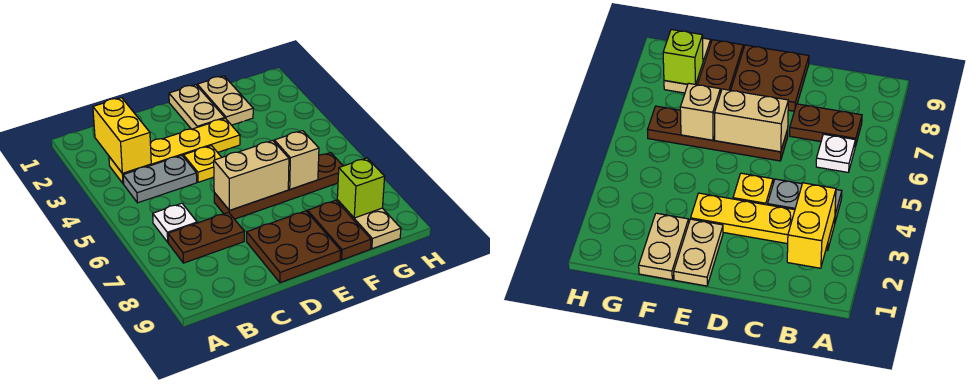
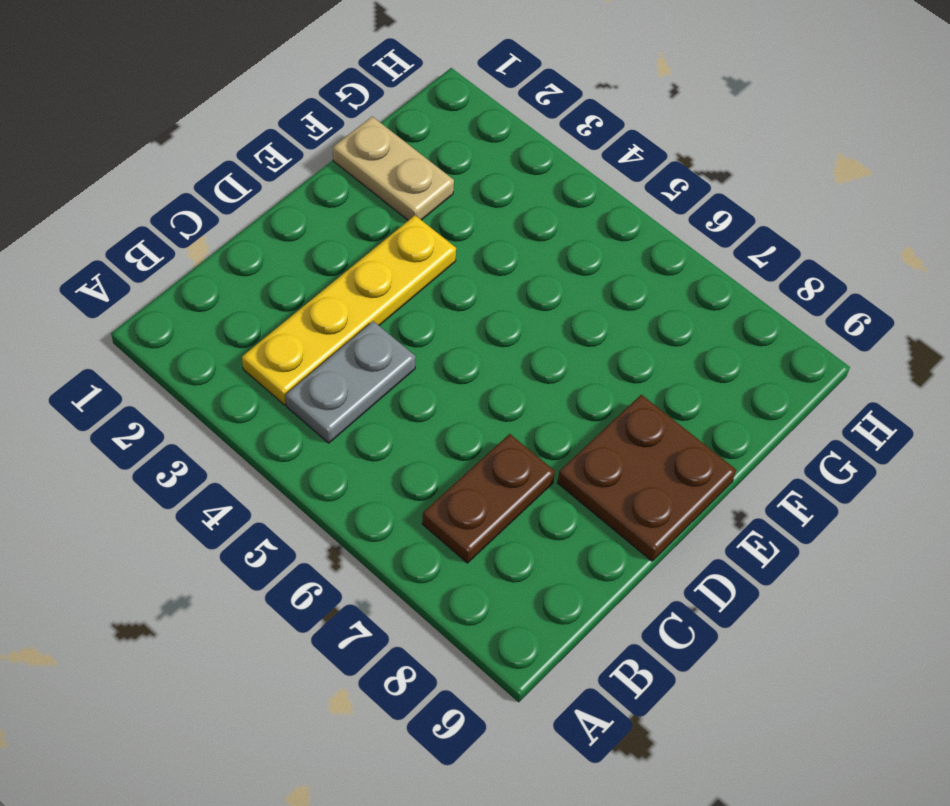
none -> white plate B6 level 1
none -> yellow plate D4 level 1
none -> brown plate D6:G6 level 1

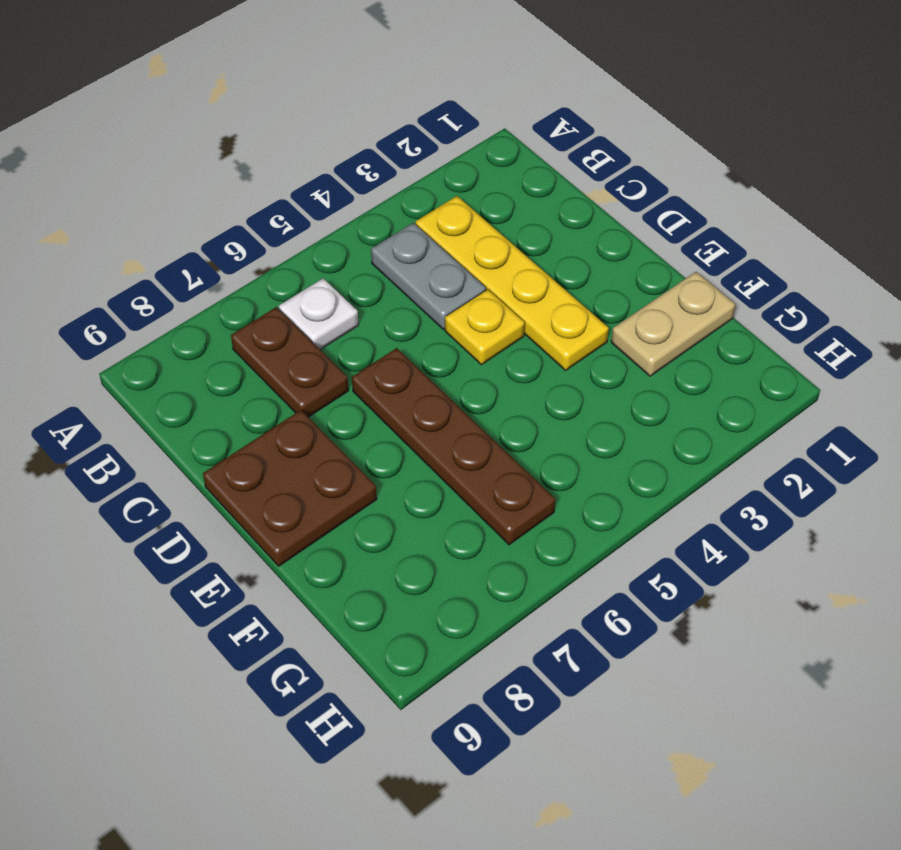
none -> tan plate E1:E2 level 1
none -> brown plate F8:F9 level 1
none -> tan plate G8:G9 level 1

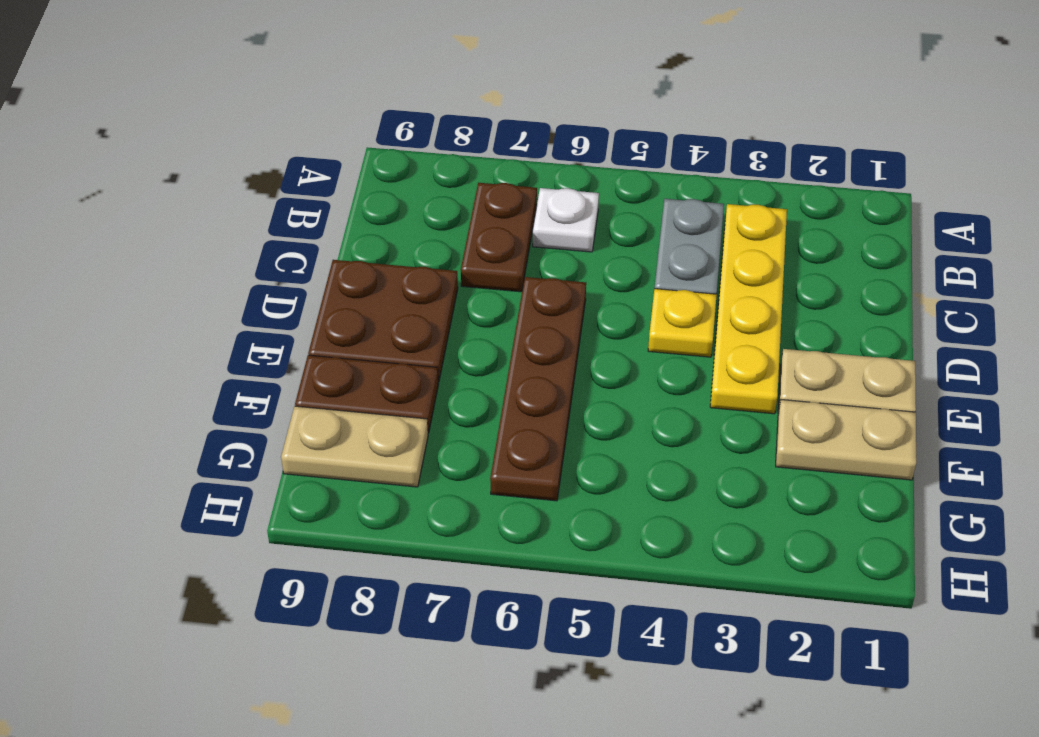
none -> yellow brick B2:B3 level 2
none -> tan brick D6:E6 level 2
none -> tan brick F6 level 2

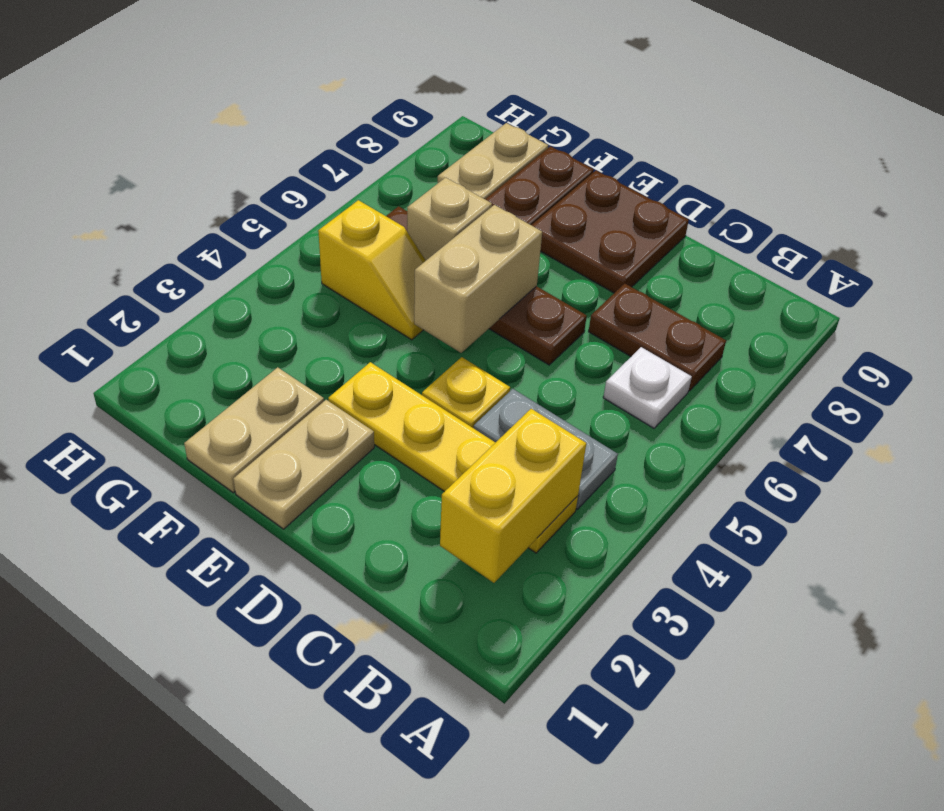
tan brick E5:E6 level 2 -> tan brick D6:E6 level 2
yellow slope F5:G5 level 1 top G -> none
none -> lime brick G8 level 2

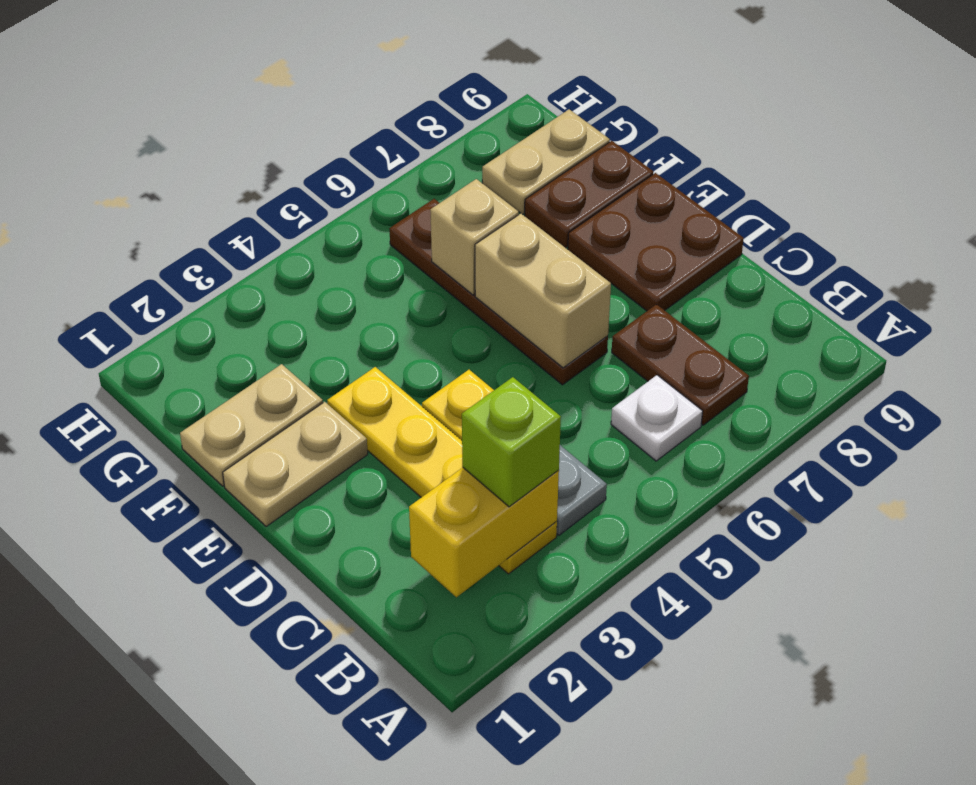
lime brick B3 level 3 -> lime brick G8 level 2

